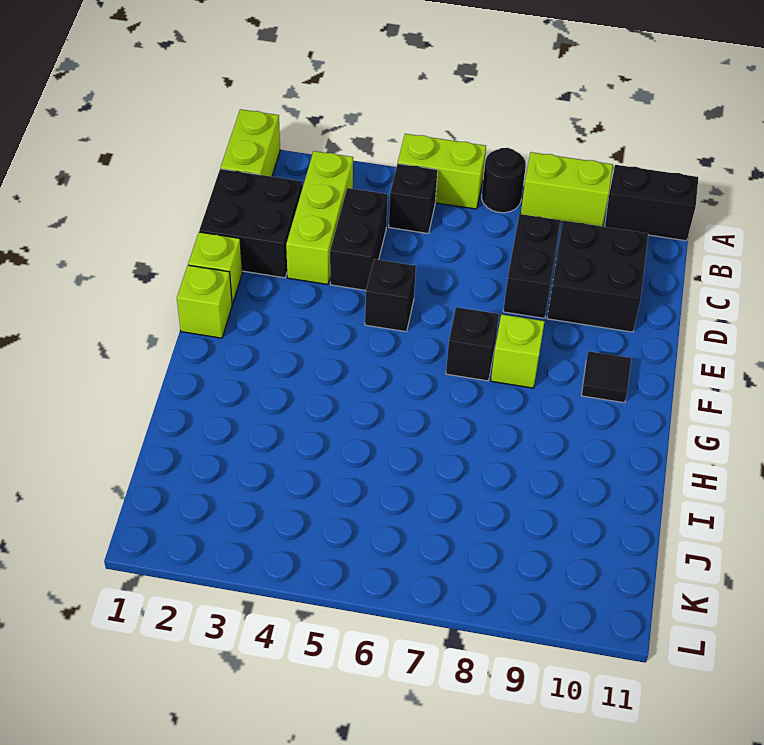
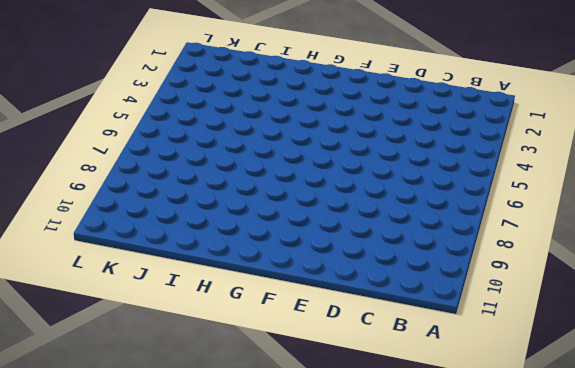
none -> lime brick A1:B1 level 1
none -> lime brick A5:A6 level 1
none -> black round brick A7 level 1

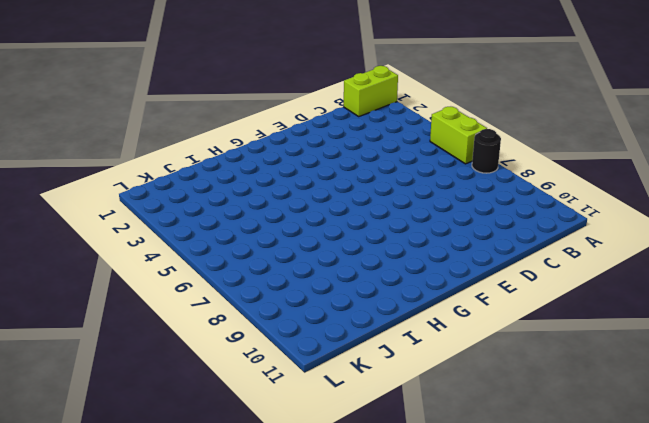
none -> lime brick A8:A9 level 1
none -> black brick A10:A11 level 1
none -> lime brick B3:D3 level 1

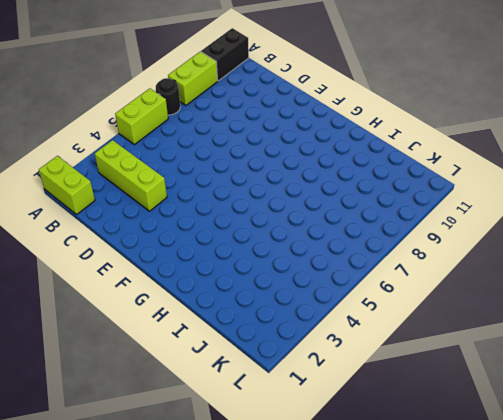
none -> black brick B5 level 1
none -> black brick C1:D2 level 1
none -> black brick C4:D4 level 1

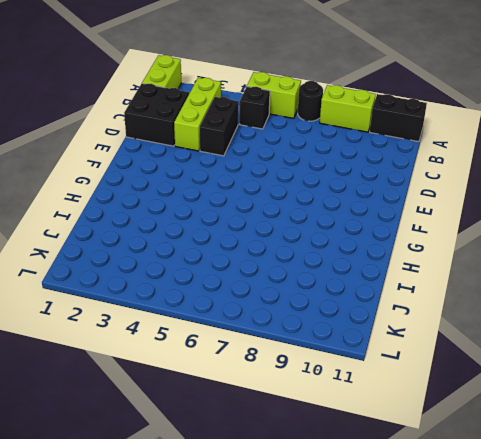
none -> black brick C8:D8 level 1
none -> black brick C9:D10 level 1
none -> lime brick E1 level 1

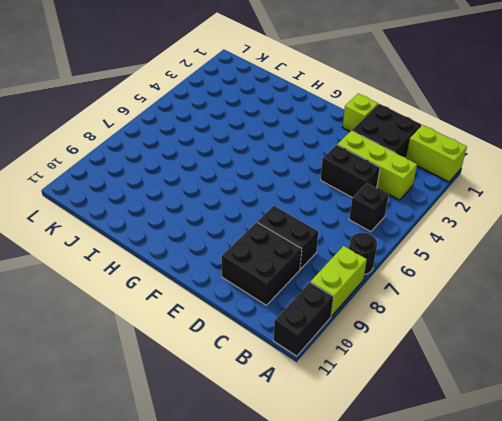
none -> lime brick A5:A6 level 1
none -> black brick E5 level 1
none -> lime brick F1 level 1

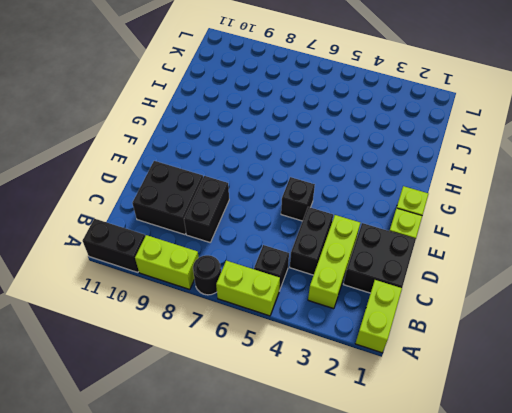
none -> black brick F7 level 1
none -> lime brick F8 level 1
none -> black tile F10 level 1

